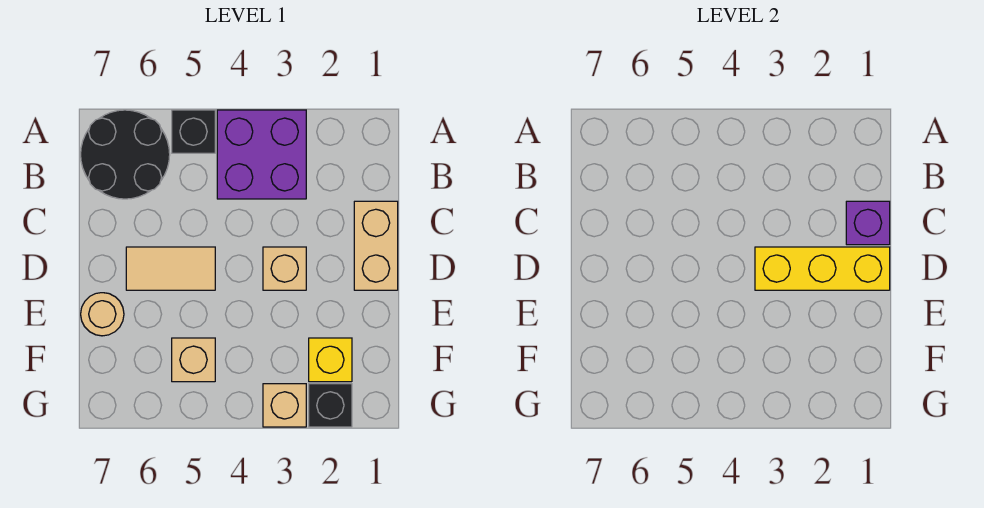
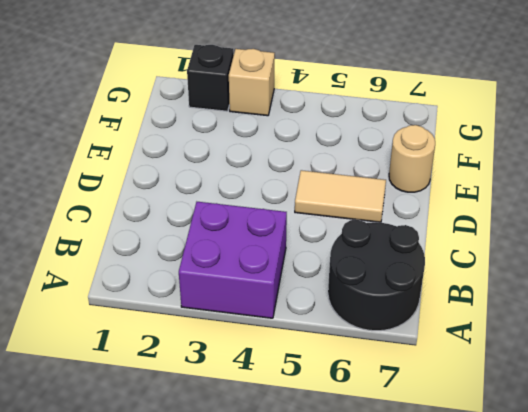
none -> black brick A5 level 1
none -> tan brick C1:D1 level 1
none -> tan brick D3 level 1

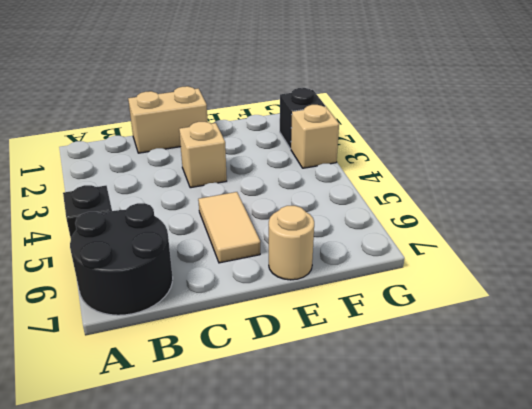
none -> purple brick A3:B4 level 1
none -> yellow brick F2 level 1
none -> tan brick F5 level 1

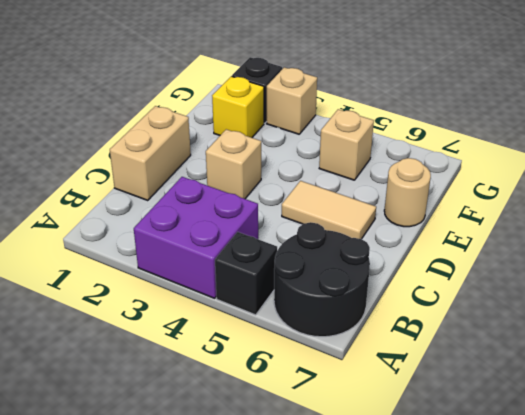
none -> purple brick C1 level 2
none -> yellow brick D1:D3 level 2

